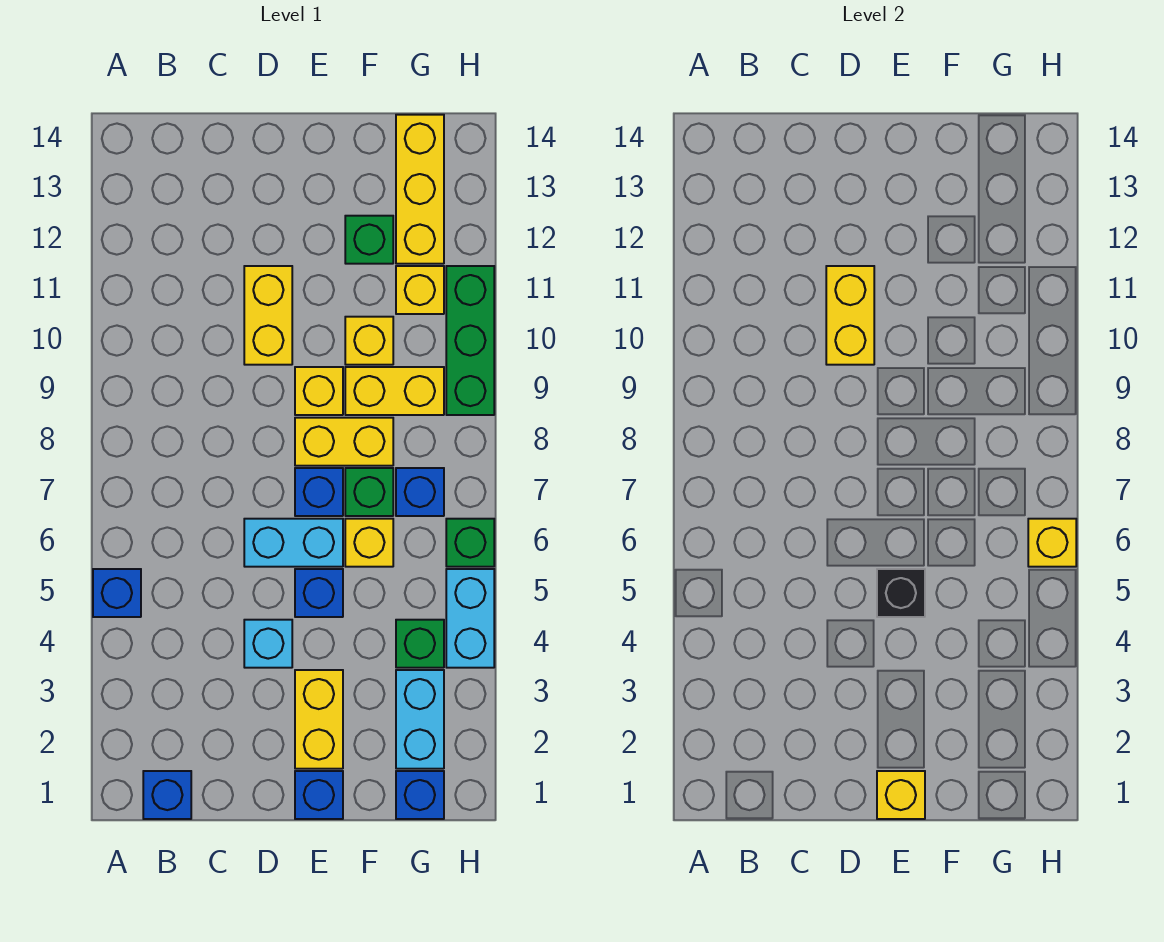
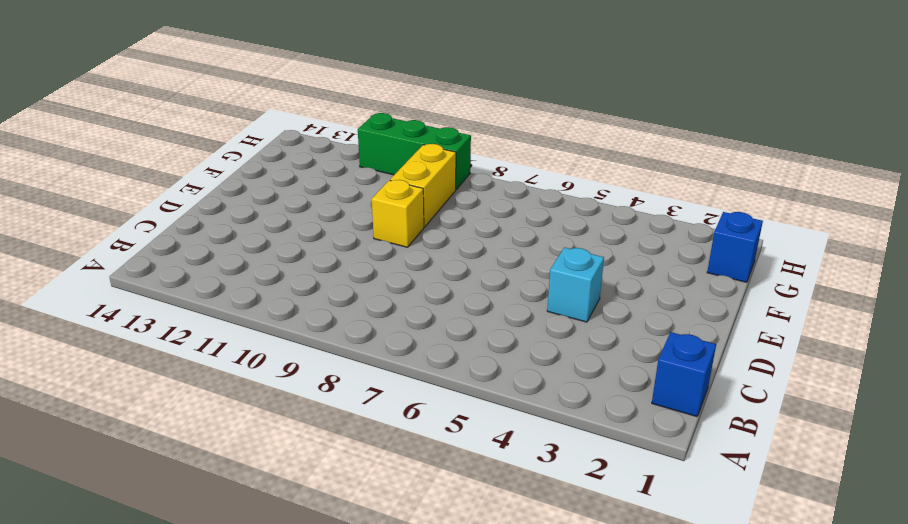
none -> blue brick A5 level 1
none -> cyan brick D6:E6 level 1
none -> yellow brick D10:D11 level 1

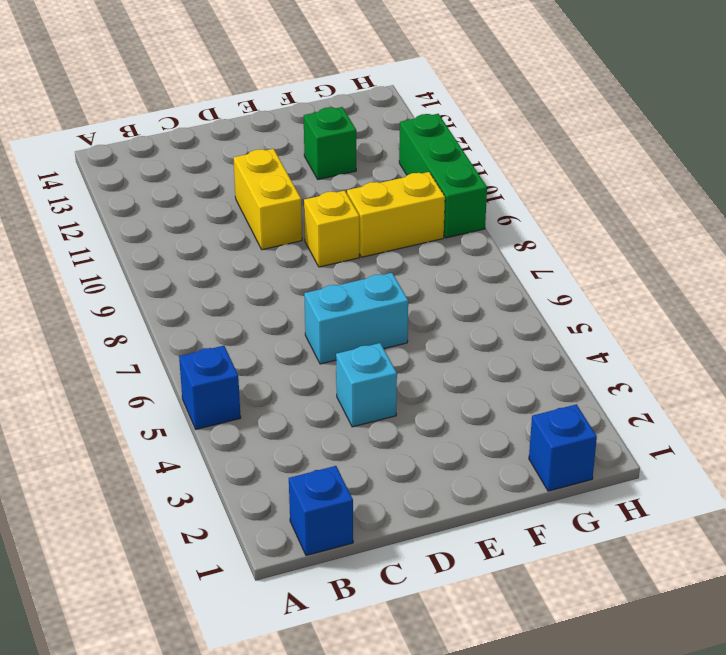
none -> blue brick E1 level 1
none -> yellow brick E2:E3 level 1
none -> blue brick E5 level 1

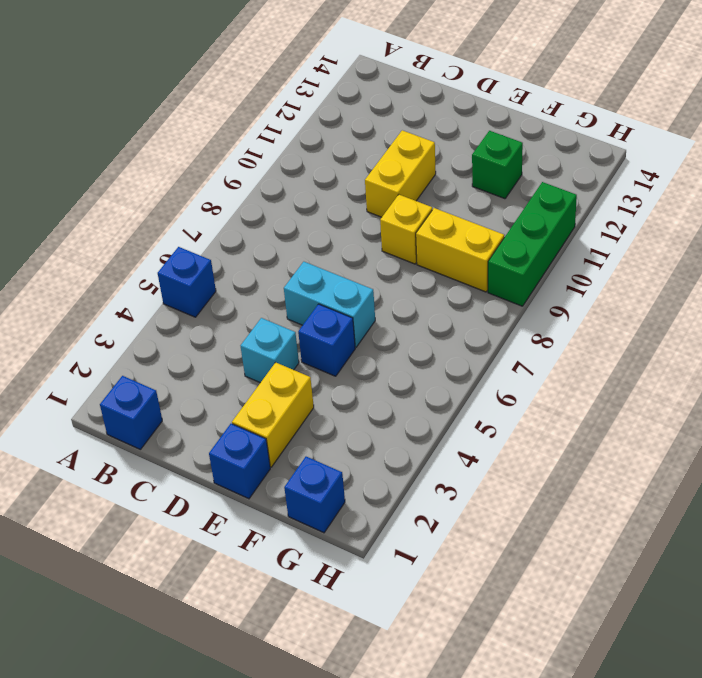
none -> blue brick E7 level 1
none -> yellow brick E8:F8 level 1
none -> yellow brick F6 level 1

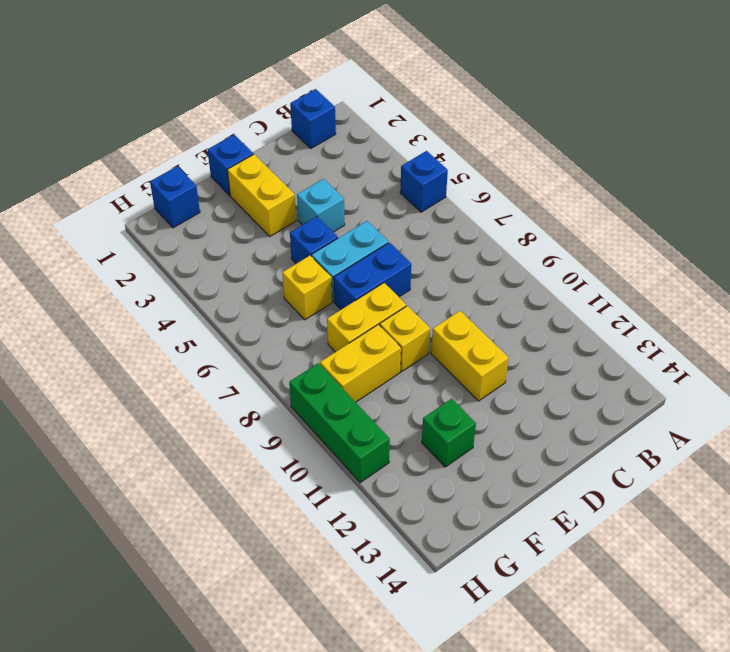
blue brick D7:E7 level 1 -> blue brick E7 level 1
none -> green brick F7 level 1
none -> yellow brick F10 level 1
none -> cyan brick G2:G3 level 1

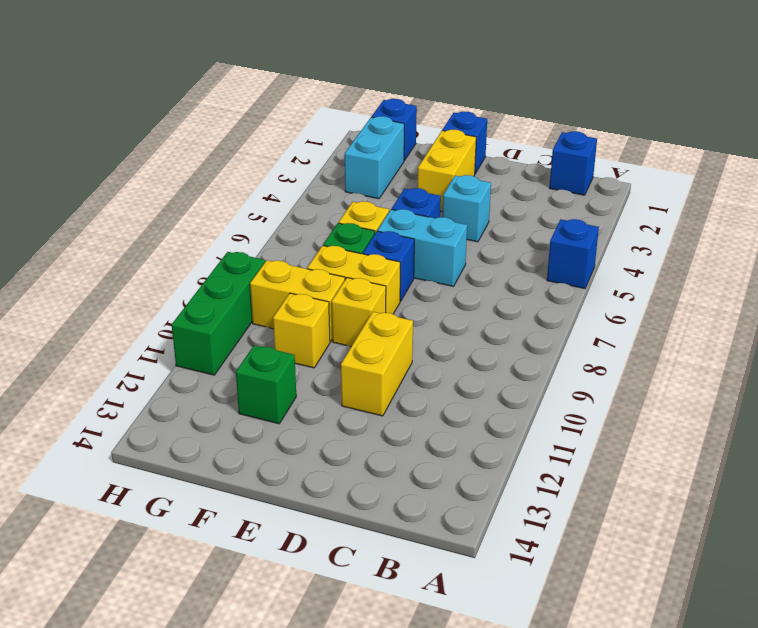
none -> green brick G4 level 1
none -> blue brick G7 level 1
none -> yellow brick G11 level 1

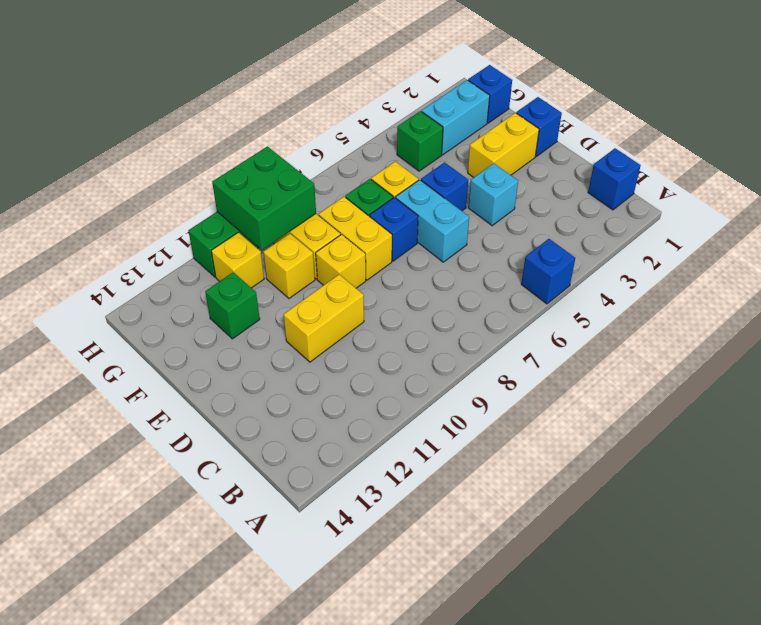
green brick G9:H10 level 2 -> none
none -> blue brick G7 level 1
none -> yellow brick G12:G14 level 1
none -> cyan brick H4:H5 level 1

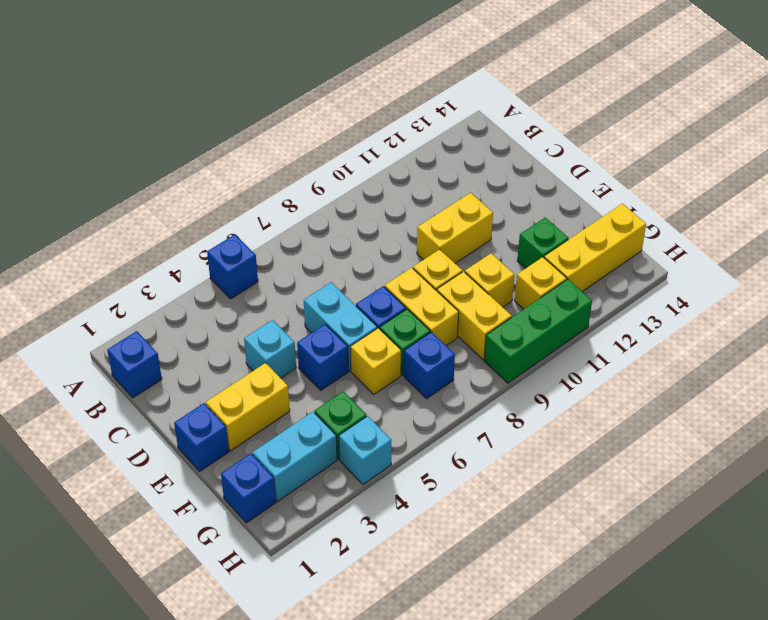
cyan brick H4 level 1 -> cyan brick H4:H5 level 1
none -> green brick H6 level 1
none -> yellow brick D10:D11 level 2
none -> yellow brick E1 level 2

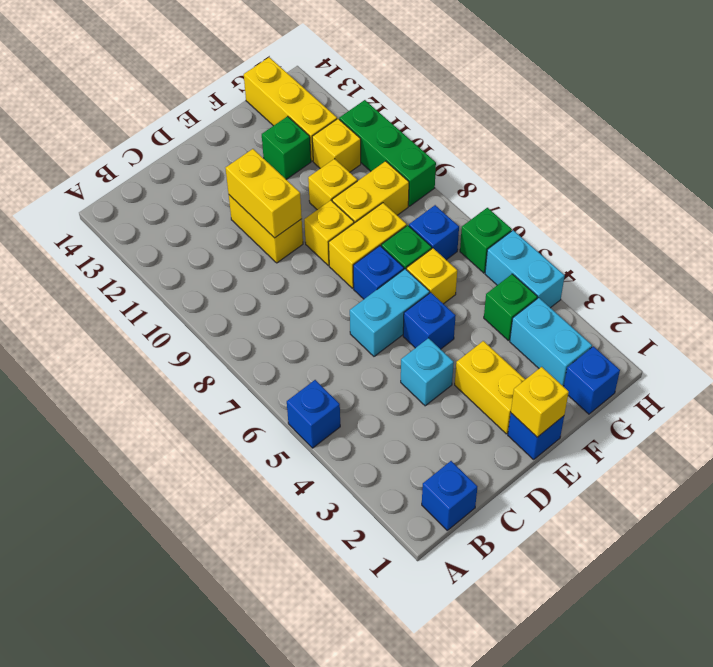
none -> black brick E5 level 2
none -> yellow brick H6 level 2

